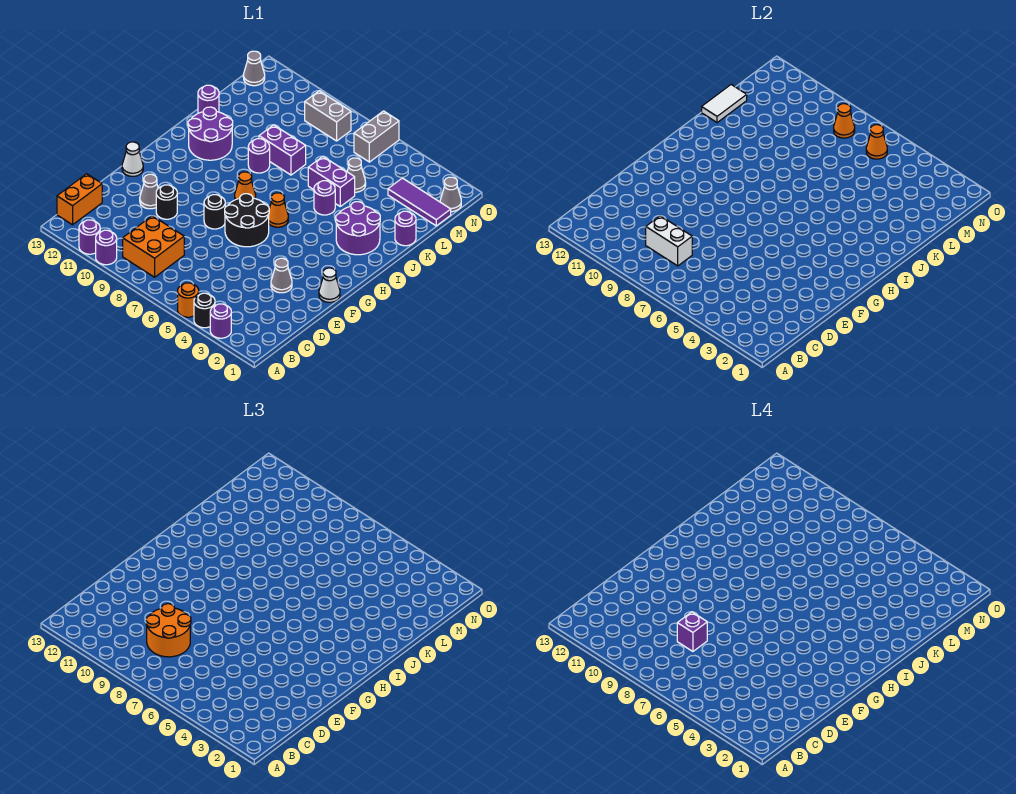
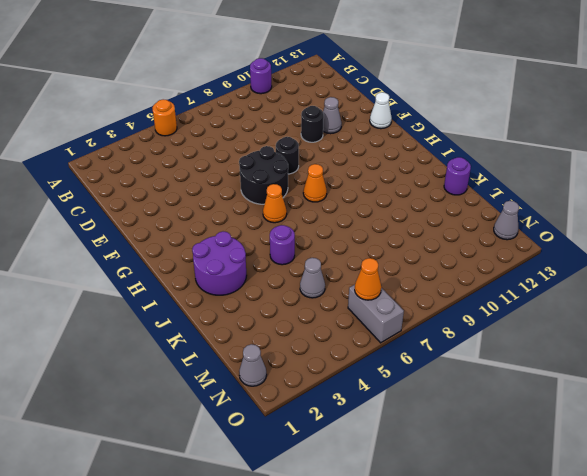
none -> purple round brick A3 level 1
none -> black round brick A4 level 1
none -> purple round brick A11 level 1
none -> orange brick B8:C9 level 1

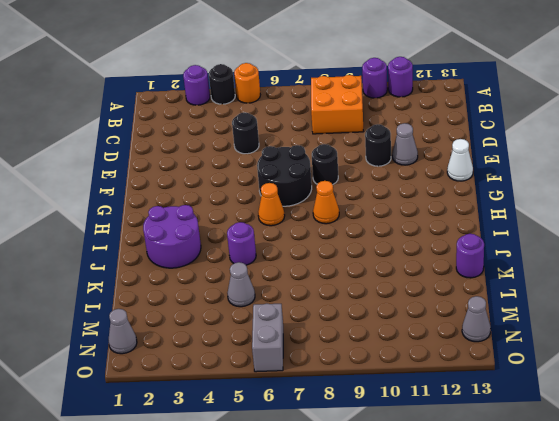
black round brick D5 level 1 -> none
none -> orange brick B13:C13 level 1
none -> grey cone E3 level 1
none -> white cone F1 level 1
none -> purple round brick I11:J12 level 1

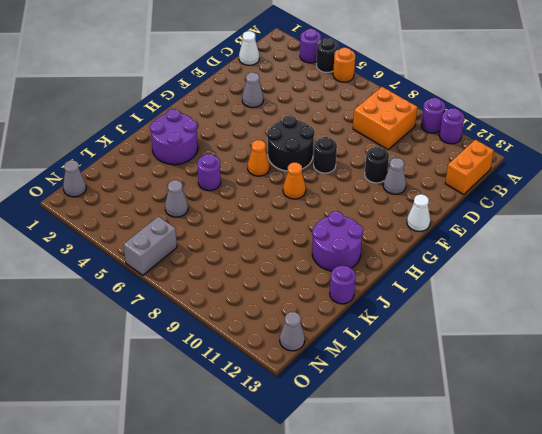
white cone C1 level 1 -> white cone F1 level 1
none -> purple round brick J9 level 1
none -> purple round brick K1 level 1
none -> purple brick K5:K6 level 1
none -> purple brick K8:K9 level 1

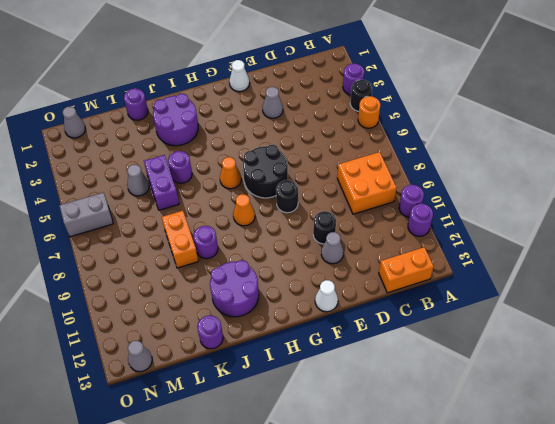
orange brick K8:K9 level 1 -> purple brick K8:K9 level 1
none -> purple tile M1:M3 level 1
none -> grey brick N8:N9 level 1
none -> white brick C8:C9 level 2
none -> white tile K13:L13 level 2

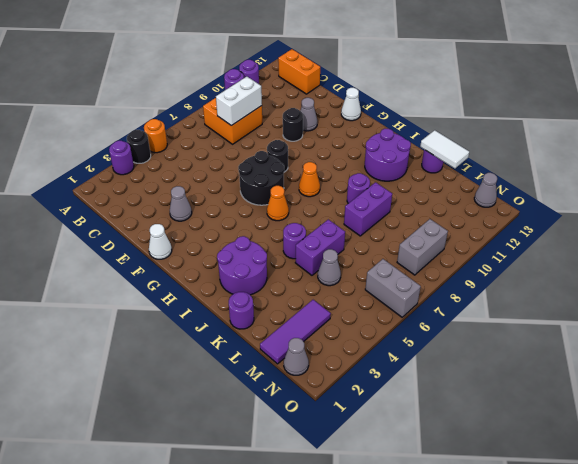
none -> orange cone N6 level 2
none -> orange cone N8 level 2
none -> orange round brick C8:D9 level 3
none -> purple brick D8 level 4

